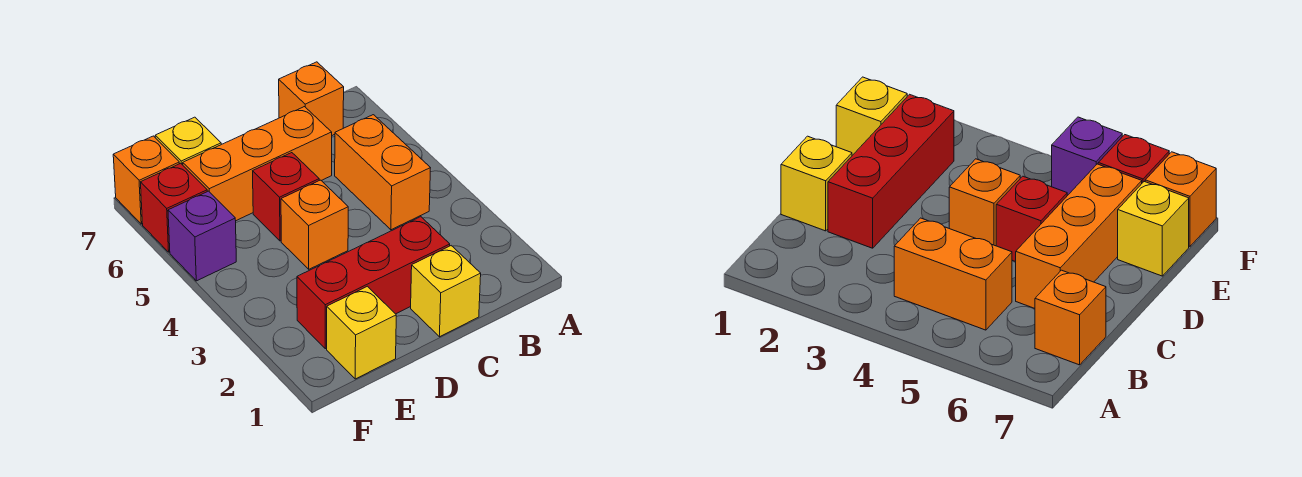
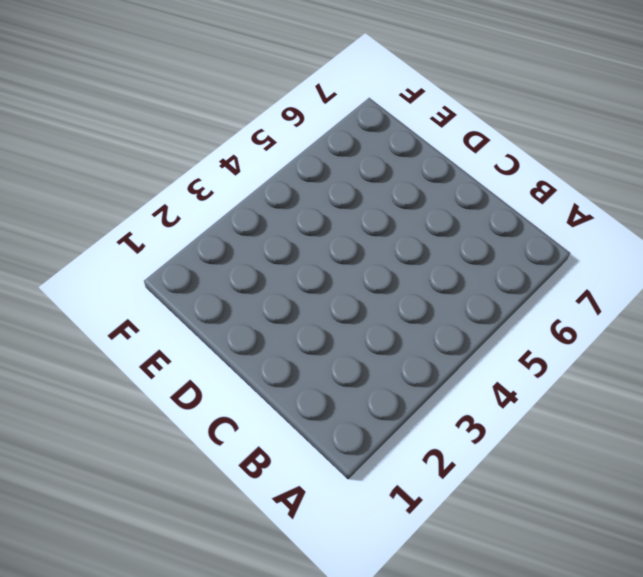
none -> orange brick B4:B5 level 1
none -> orange brick B7 level 1
none -> yellow brick C1 level 1

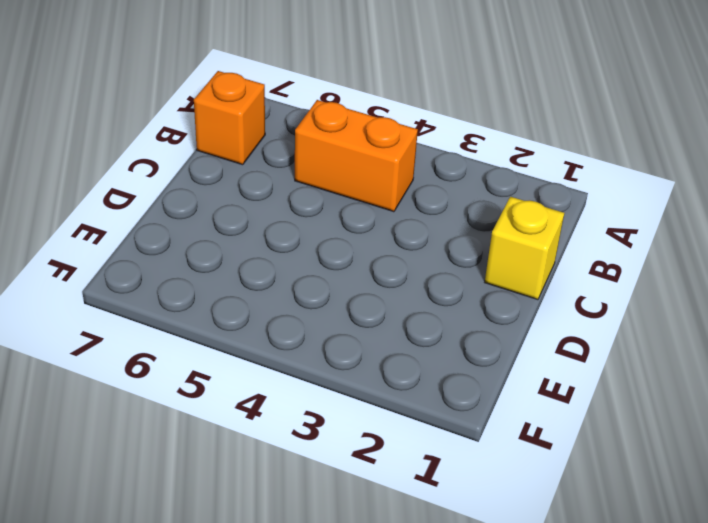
none -> red brick C2:E2 level 1
none -> orange brick C6:E6 level 1
none -> orange brick D4 level 1

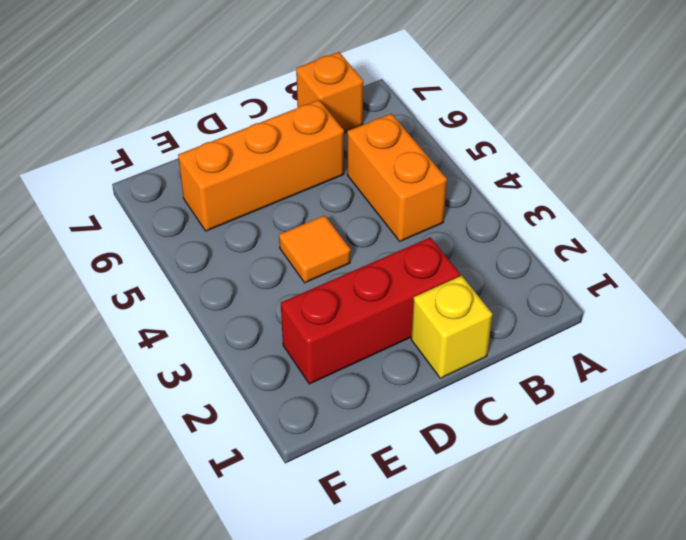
orange tile D4 level 1 -> orange brick D4 level 1
none -> red brick D5 level 1
none -> yellow brick E1 level 1
none -> yellow brick E7 level 1

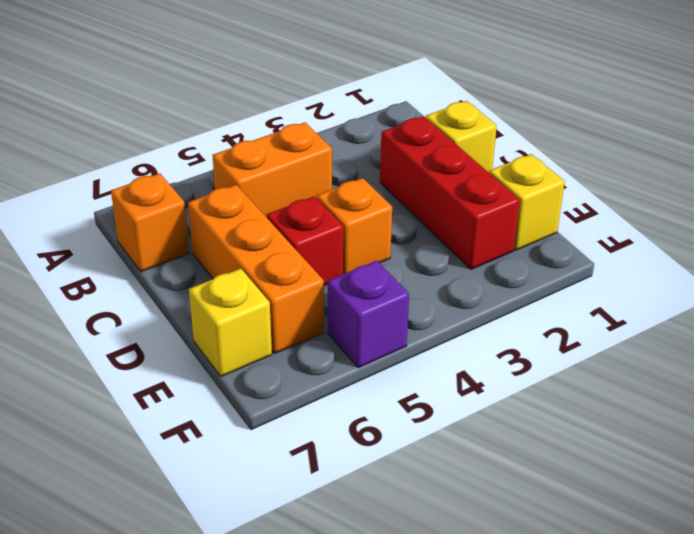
none -> red brick F6 level 1
none -> orange brick F7 level 1

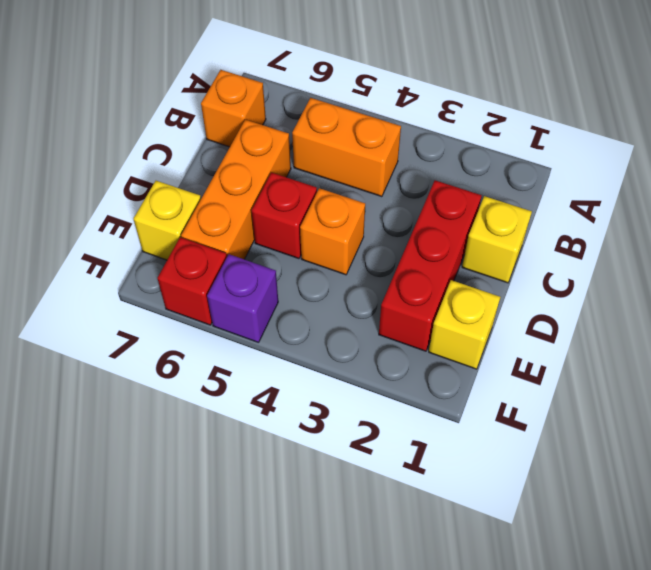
none -> orange brick F7 level 1

